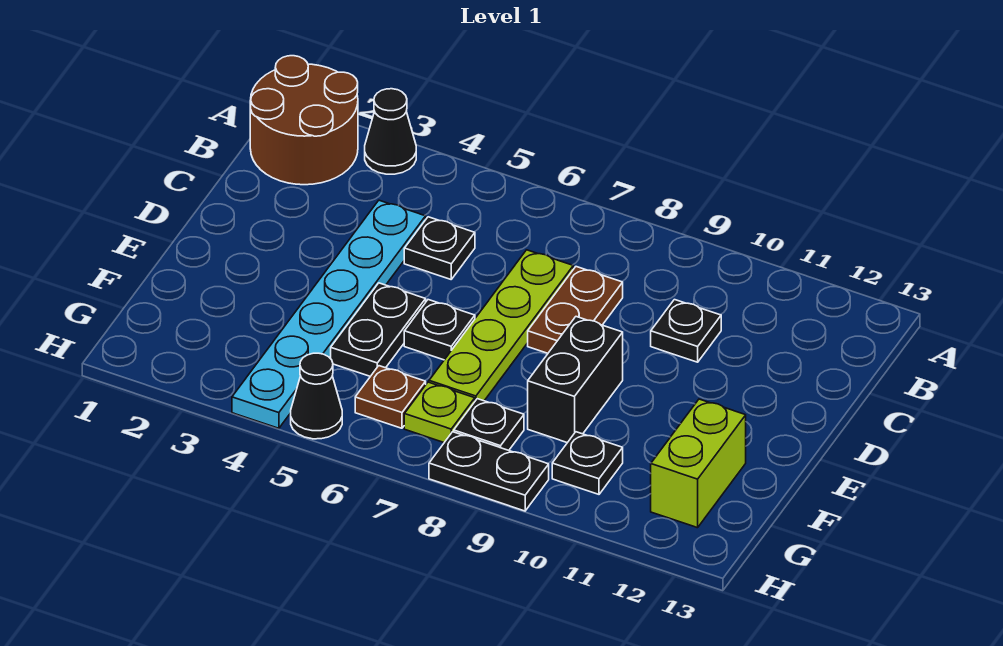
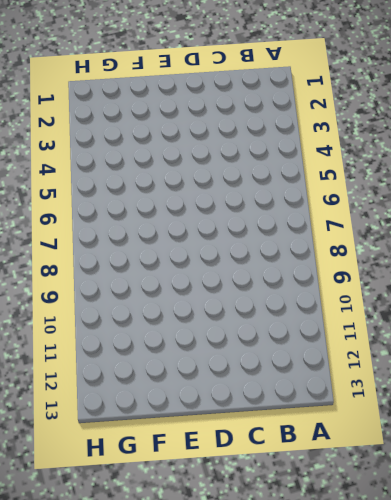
none -> brown round brick A1:B2 level 1
none -> black cone A3 level 1
none -> cyan plate C4:H4 level 1

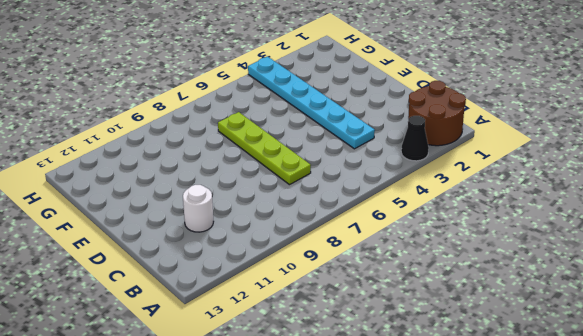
white round brick C11 level 1 -> none
none -> black plate C5 level 1
none -> brown plate C8:D8 level 1
none -> black plate C10 level 1

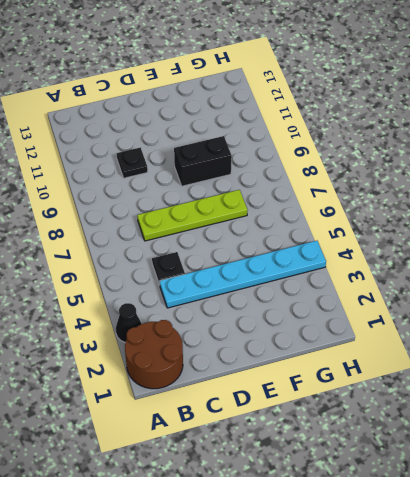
none -> brown plate C8:D8 level 1
none -> black plate E5:F5 level 1
none -> black plate E6 level 1

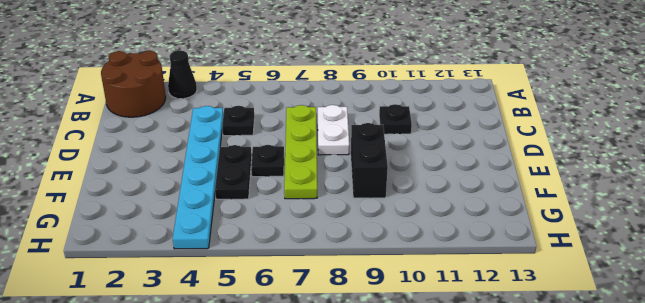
white plate C8:D8 level 1 -> brown plate C8:D8 level 1
none -> lime brick F12:G12 level 1
none -> brown plate G6 level 1
none -> lime plate G7 level 1

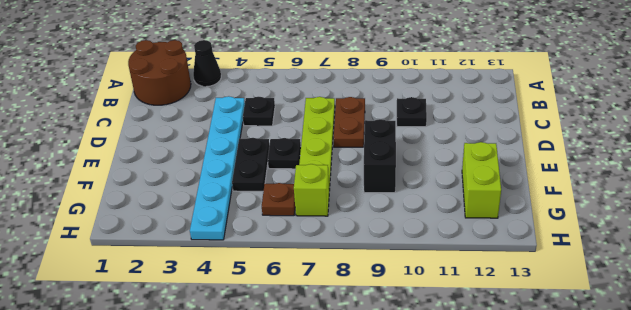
lime brick G7 level 1 -> lime plate G7 level 1
none -> black plate G8 level 1
none -> black plate G10 level 1
none -> black cone H5 level 1

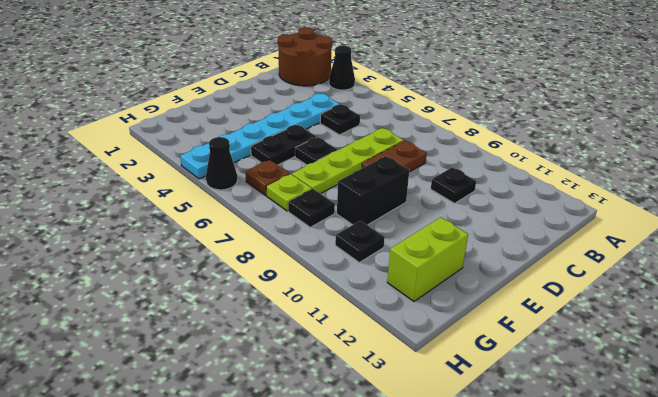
none -> black plate H8:H9 level 1

